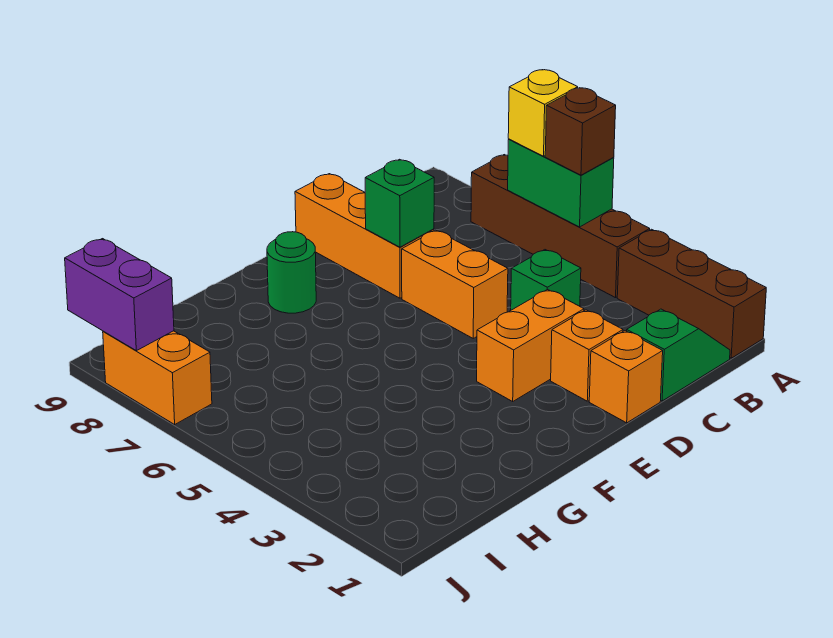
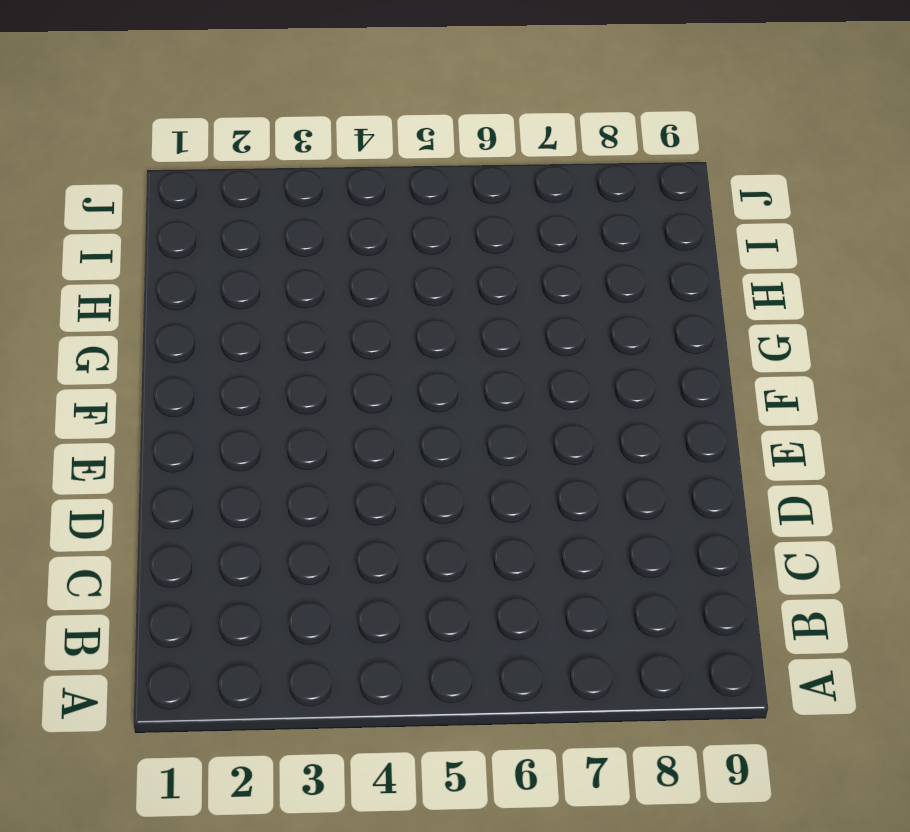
none -> brown brick A1:A3 level 1
none -> brown brick A4:A7 level 1
none -> green slope B1:C1 level 1 top C

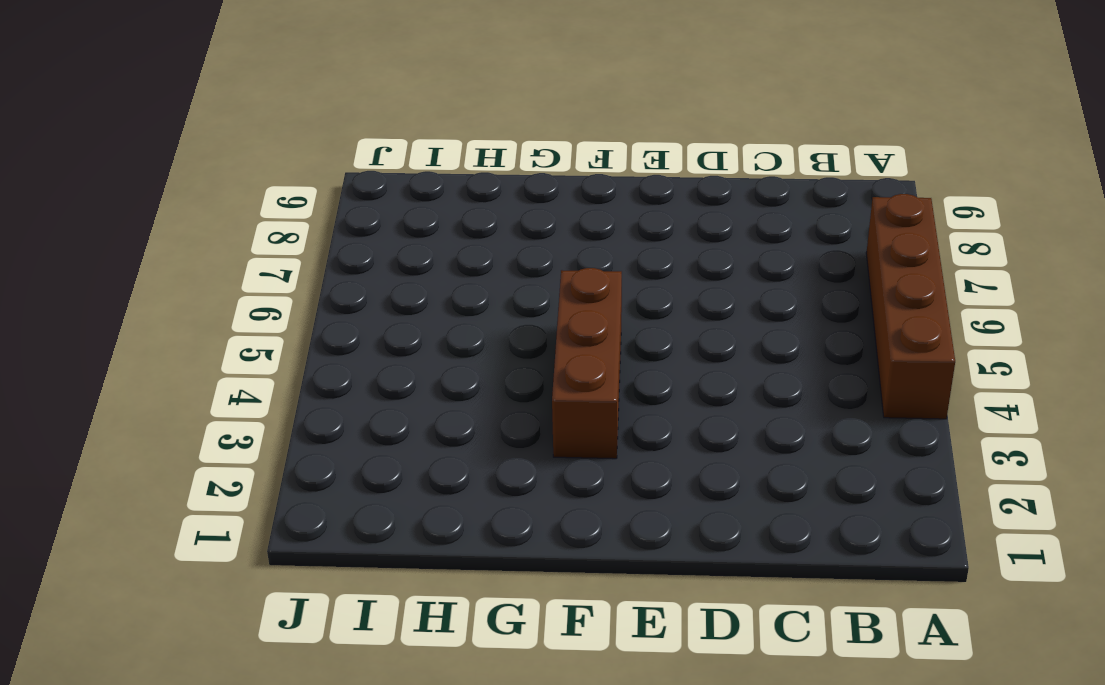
brown brick F3:F5 level 1 -> brown brick A1:A3 level 1
none -> green slope B1:C1 level 1 top C
none -> green brick C4 level 1
none -> orange brick D1 level 1

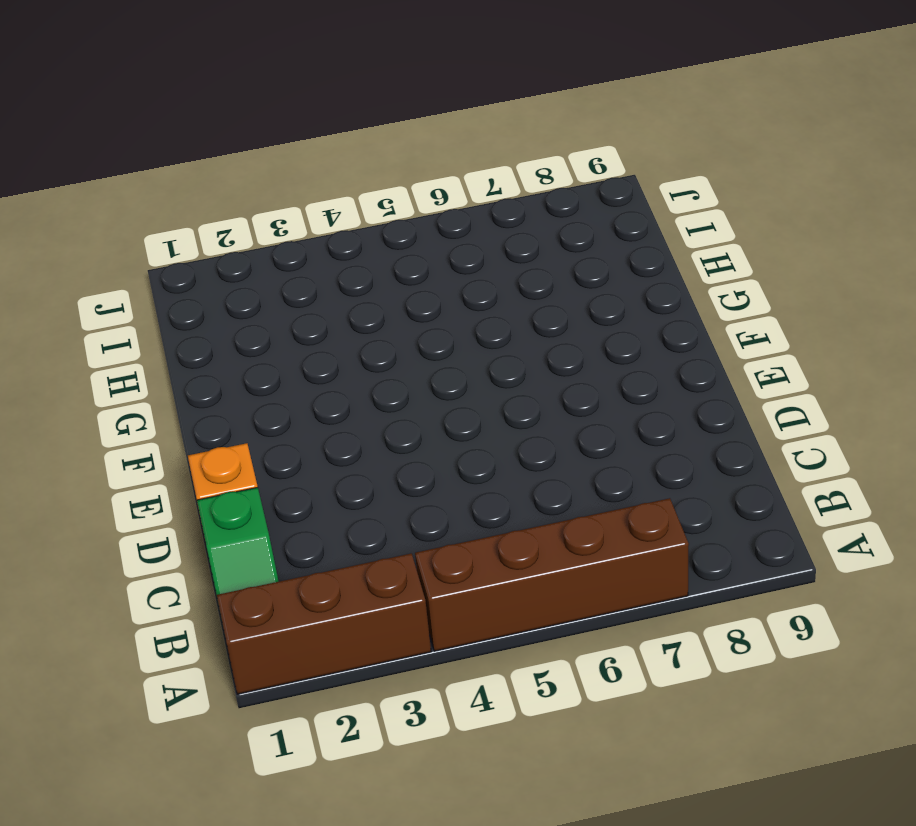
none -> green brick C4 level 1
none -> orange brick D2 level 1
none -> orange brick D3:E3 level 1

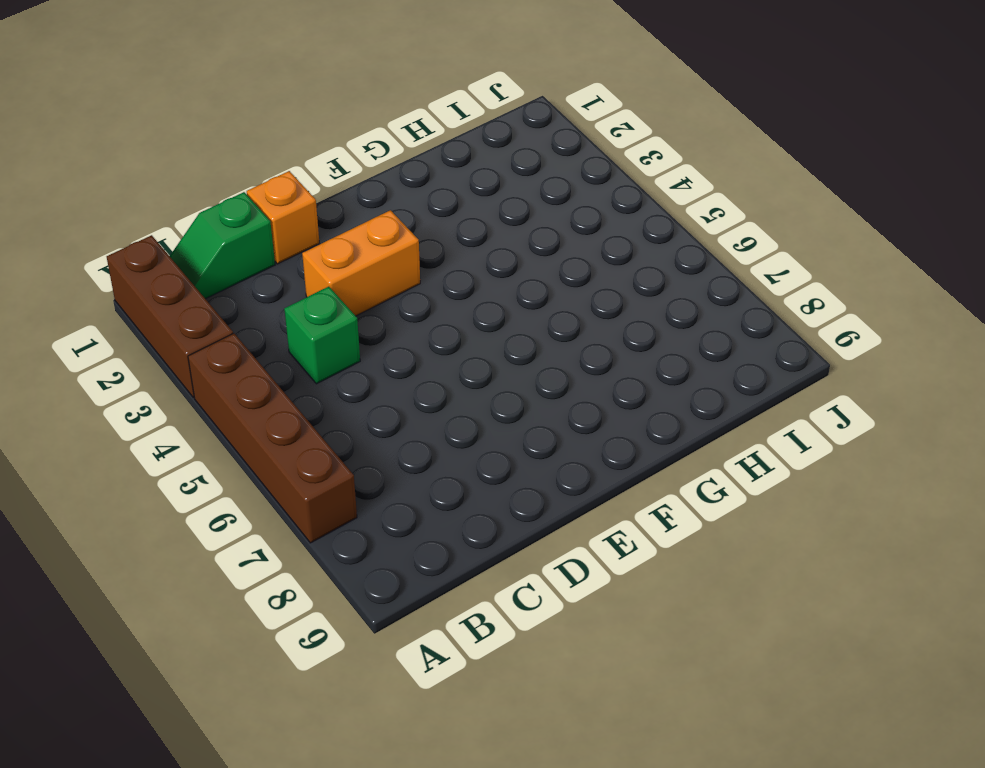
none -> orange brick D2 level 1
none -> orange brick D5:D6 level 1
none -> orange brick D7:D9 level 1

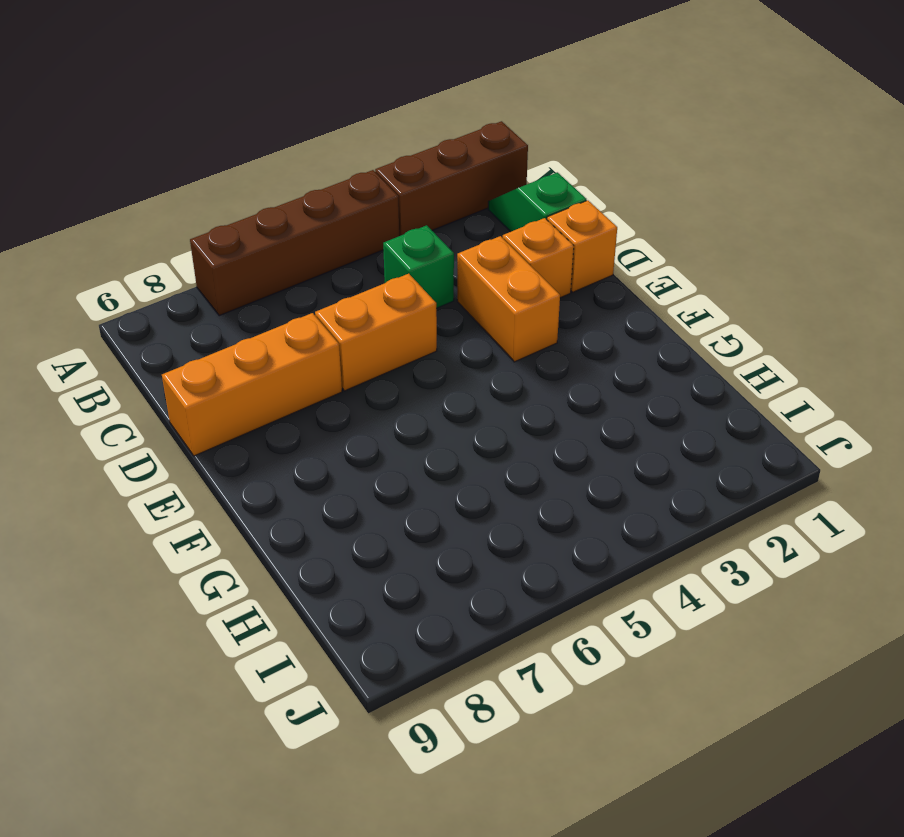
none -> green round brick F8 level 1
none -> orange brick J7:J8 level 1
none -> green brick A5:A6 level 2

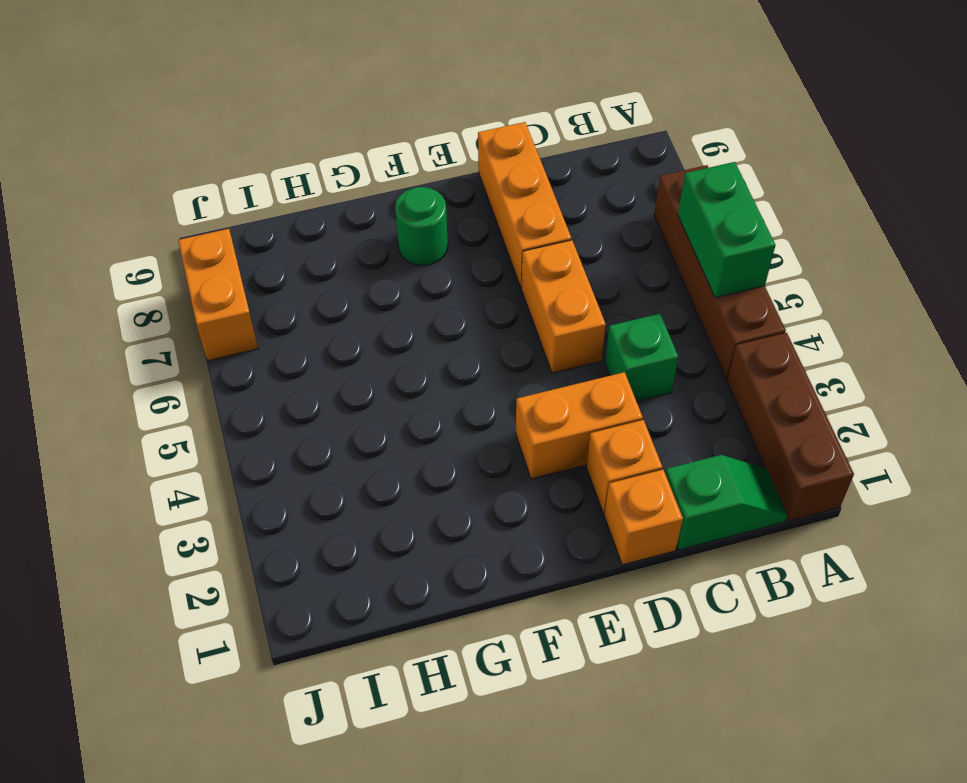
none -> green brick D7 level 2
none -> purple brick J8:J9 level 2
none -> brown brick A5 level 3

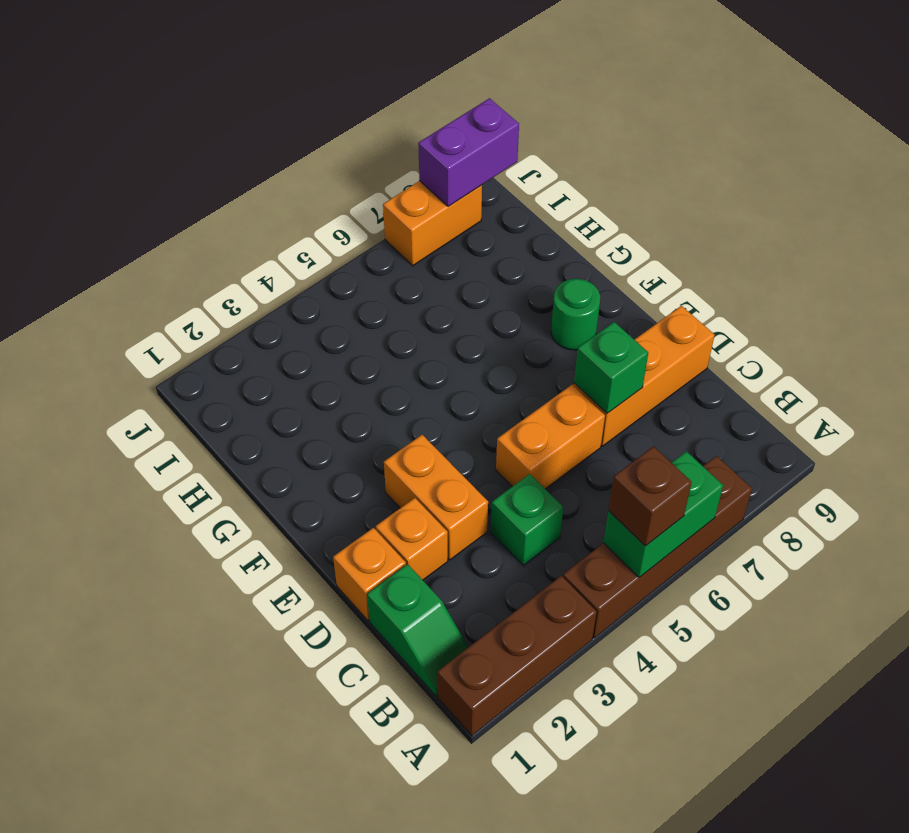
none -> yellow brick A6 level 3

